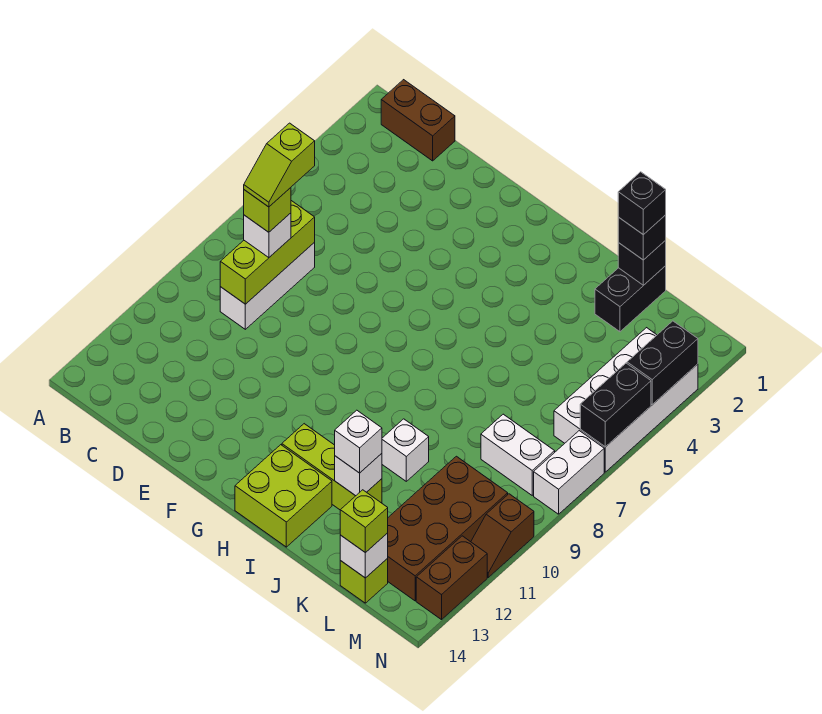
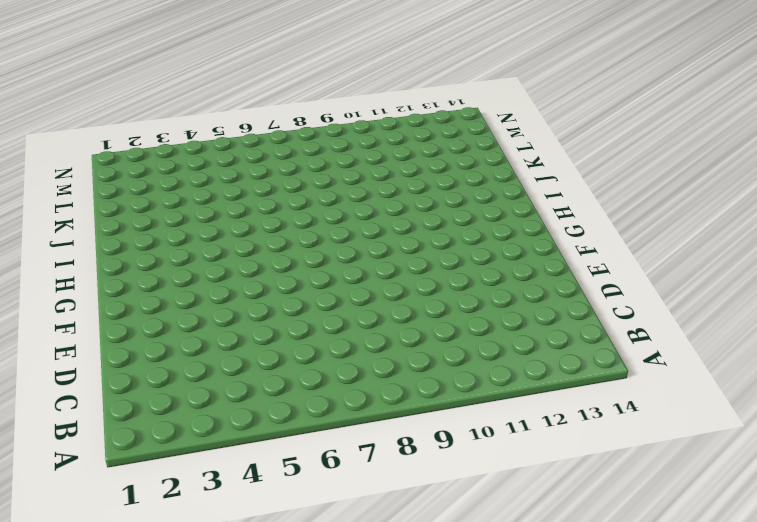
none -> brown brick B1:C1 level 1
none -> white brick C7:C9 level 1
none -> lime brick H12:J12 level 1

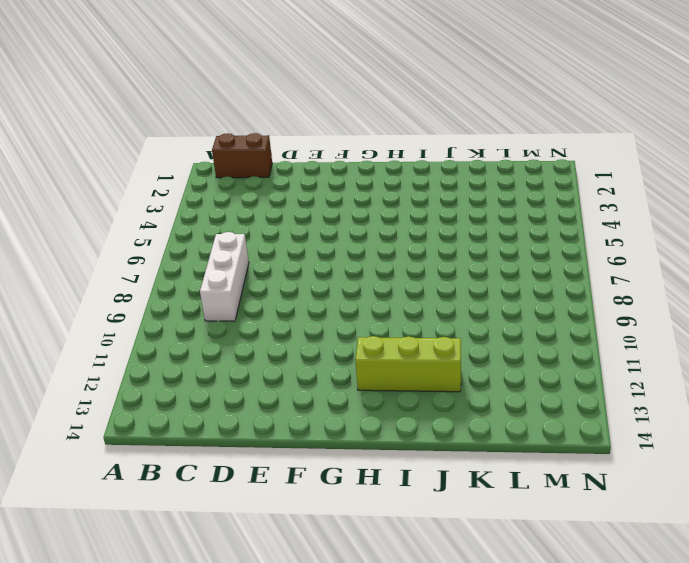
none -> lime brick H13:I14 level 1
none -> white brick J10 level 1
none -> black brick K1:K2 level 1

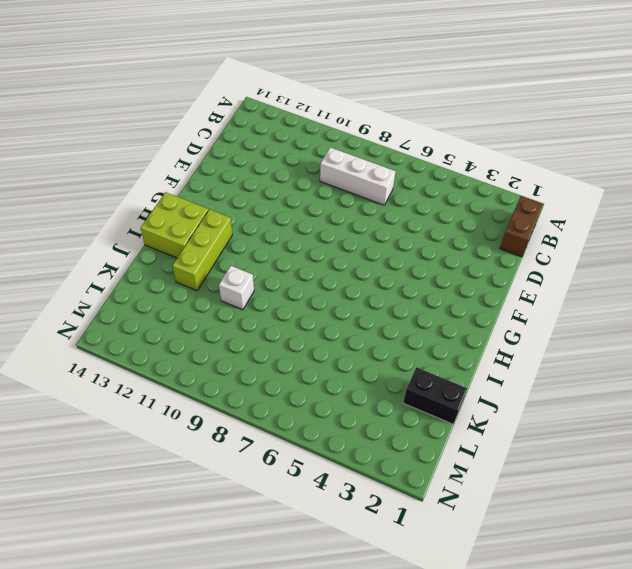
none -> white brick L8:M8 level 1
none -> brown brick L10:M13 level 1
none -> lime brick L14 level 1

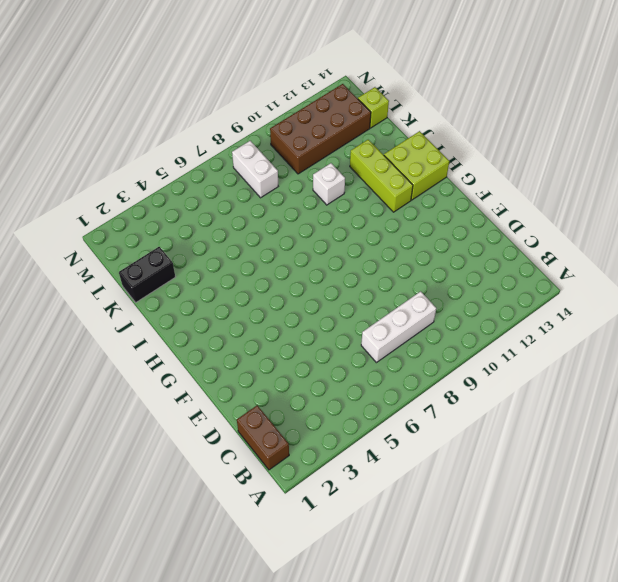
none -> white brick M3:N6 level 1
none -> white brick N7:N8 level 1
none -> brown slope N10:N11 level 1 top 10

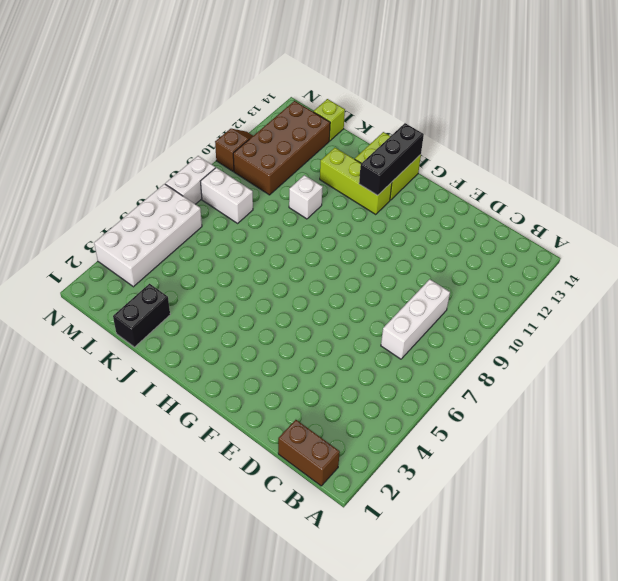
black brick H12:H14 level 2 -> none
none -> brown brick N12:N13 level 1
none -> lime brick C7:C9 level 2
none -> white brick J12 level 2

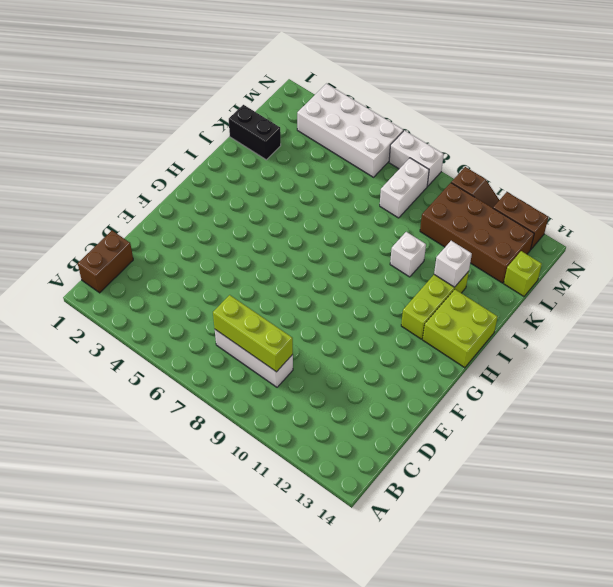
none -> black brick K1 level 2
none -> white brick L14 level 2
none -> black brick N3:N4 level 2

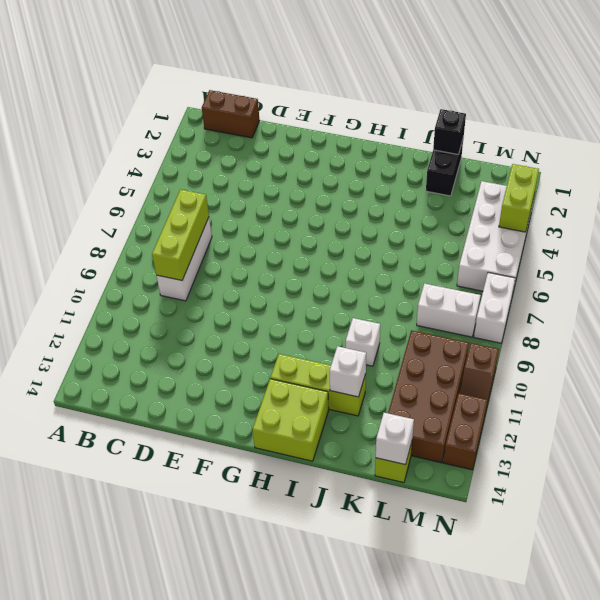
lime brick N3:N4 level 2 -> black brick N3:N4 level 2
none -> black brick N5:N6 level 2
none -> white brick C8 level 3
none -> white brick J12 level 3

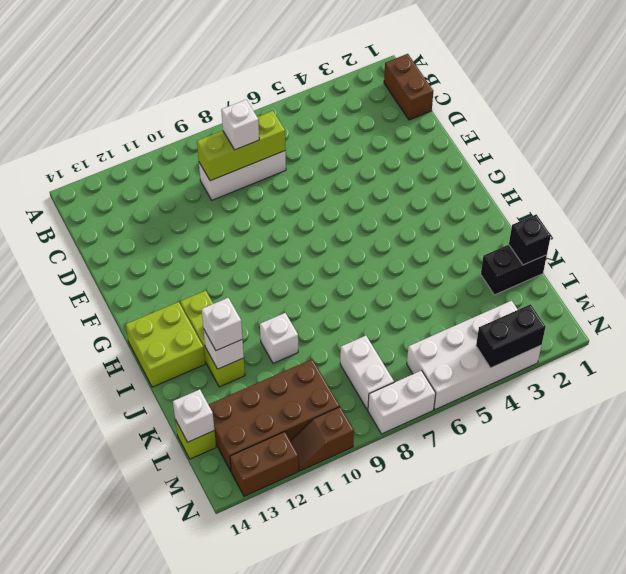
none -> black brick N5:N6 level 2
none -> black brick K1 level 3
none -> lime brick L14 level 3

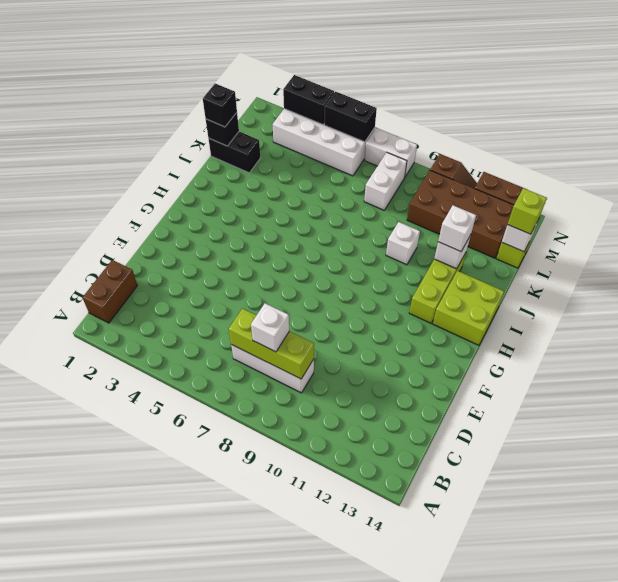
none -> lime brick C8 level 4
none -> black brick K1 level 4
none -> lime slope C7:C8 level 5 top 7

